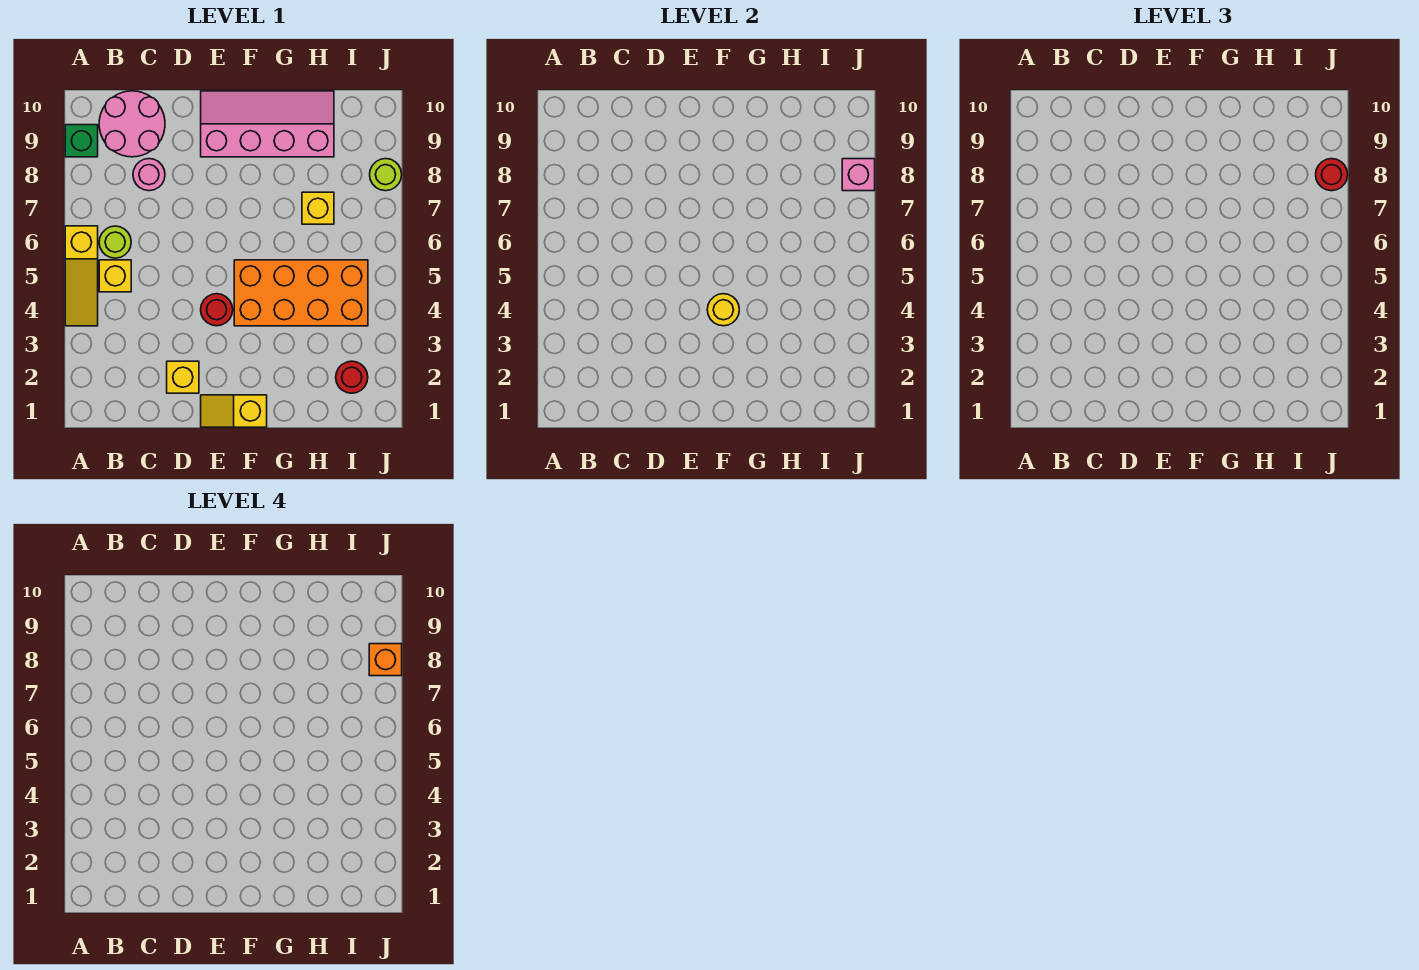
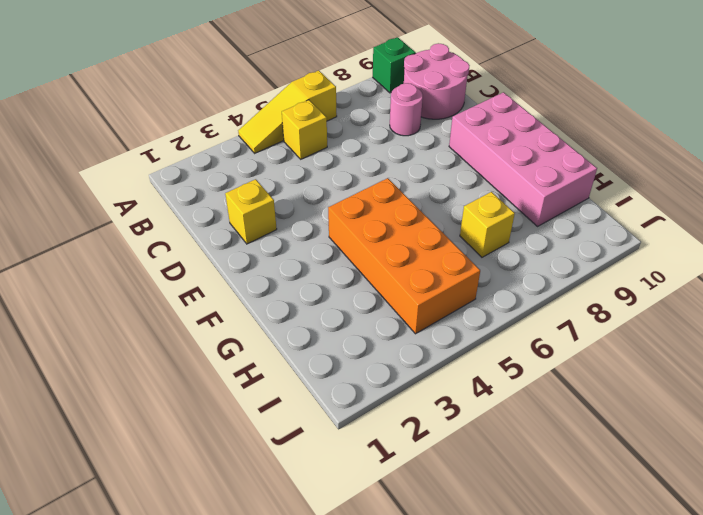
pink brick E9:H10 level 1 -> pink slope E9:H10 level 1 top 9
none -> lime round brick B6 level 1
none -> yellow slope E1:F1 level 1 top F
none -> red round brick E4 level 1

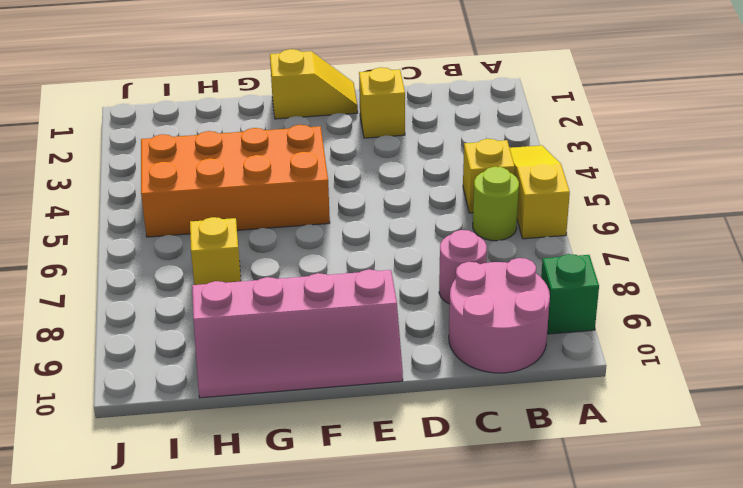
none -> red round brick E4 level 1
none -> red round brick I2 level 1
none -> lime round brick J8 level 1

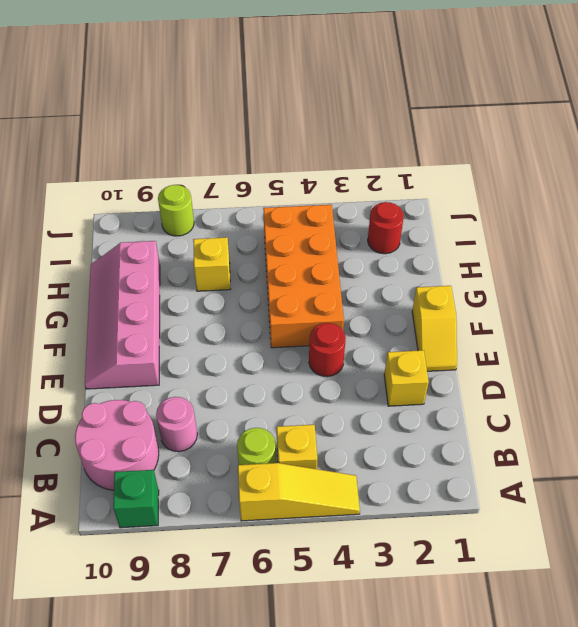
none -> yellow round brick F4 level 2
none -> pink brick J8 level 2
none -> red round brick J8 level 3

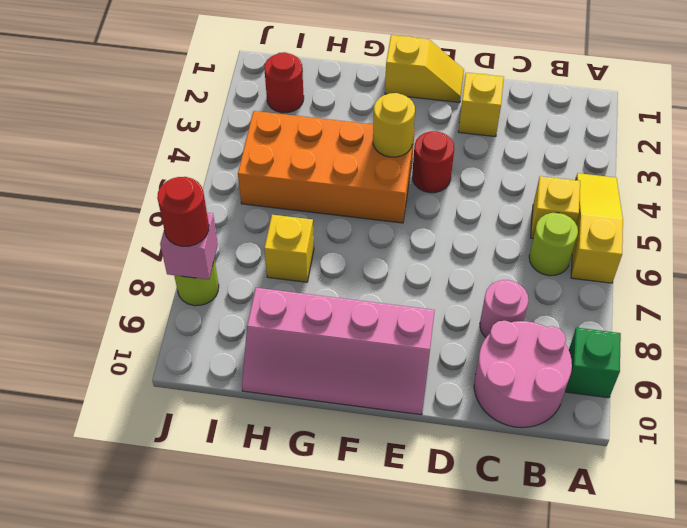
none -> orange brick J8 level 4

